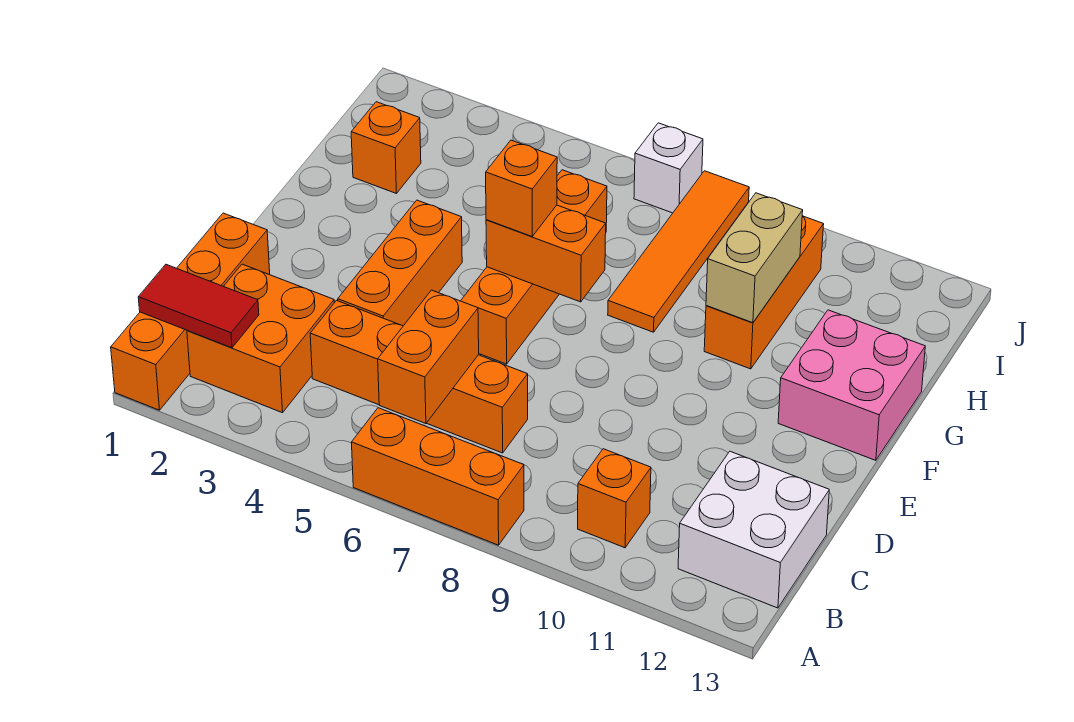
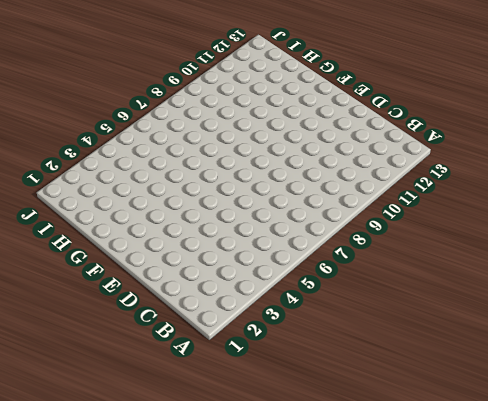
none -> orange brick A1:D1 level 1
none -> orange brick A6:A8 level 1
none -> orange brick B2:C3 level 1

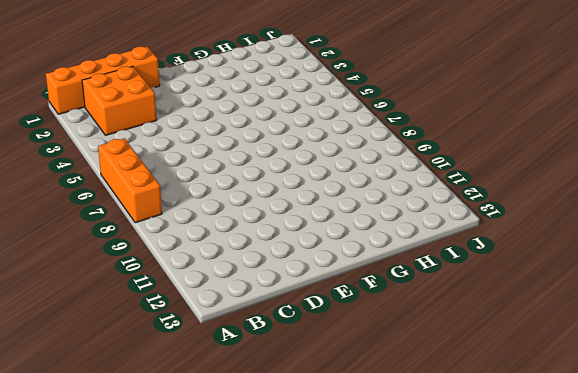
none -> orange brick B10 level 1
none -> white brick B12:C13 level 1
none -> orange brick C4:C7 level 1

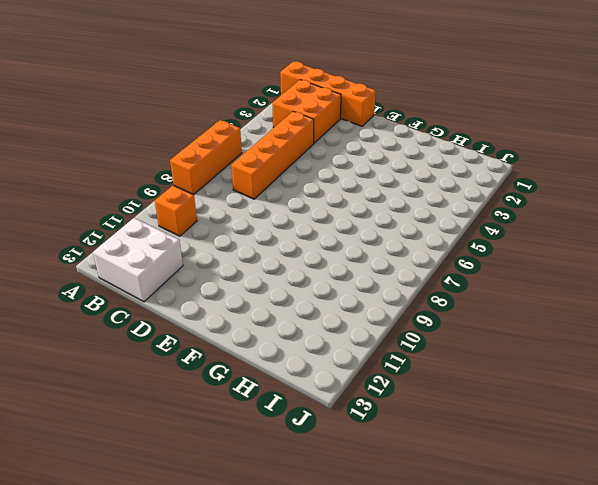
none -> orange brick D4:F4 level 1
none -> orange brick E6:H6 level 1
none -> pink brick F12:G13 level 1

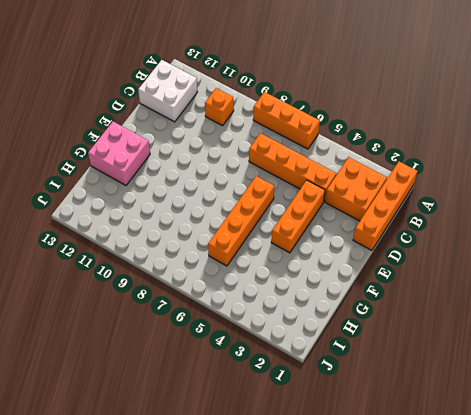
none -> orange tile G8:J8 level 1
none -> orange brick G10:I10 level 1
none -> orange brick H2 level 1

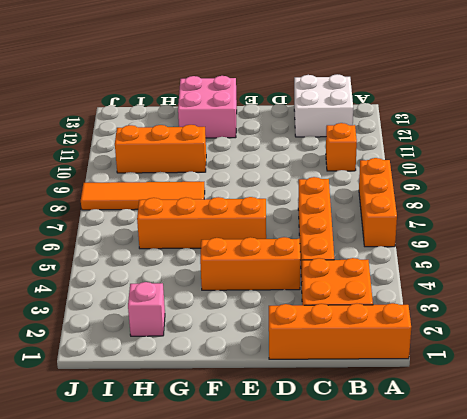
pink brick H2 level 1 -> orange brick H2 level 1
none -> white brick J7 level 1
none -> red tile B1:B2 level 2
none -> orange brick B6:C6 level 2

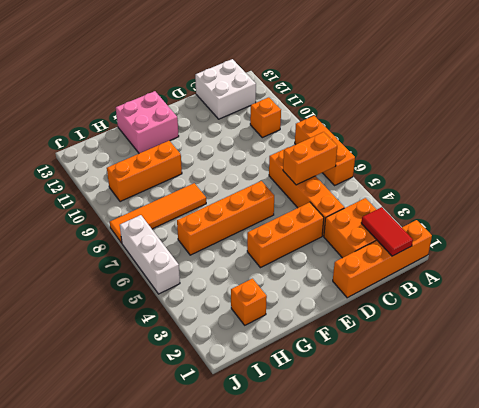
white brick J5:J7 level 1 -> white brick J7 level 1
none -> orange brick F6:F7 level 2
none -> tan brick G10:H10 level 2
none -> orange brick F6 level 3

